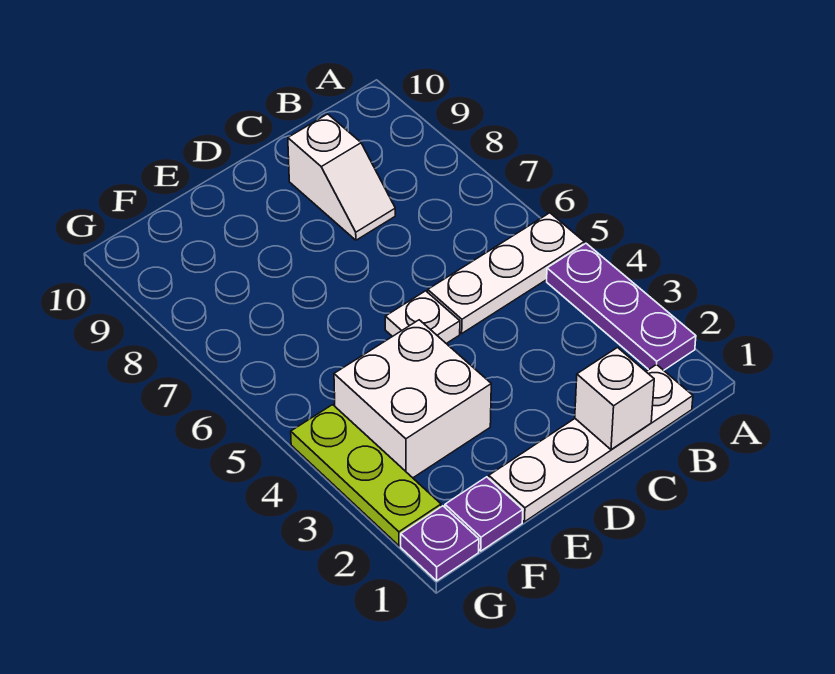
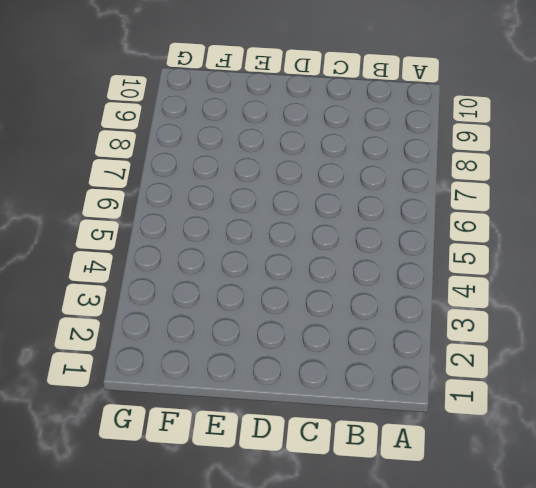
none -> purple plate A2:A4 level 1
none -> white plate A5:C5 level 1

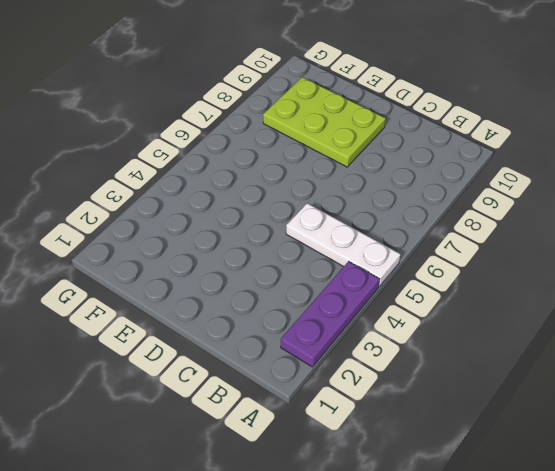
lime plate D8:F9 level 1 -> none
none -> white plate B1:E1 level 1
none -> white slope C8:C9 level 1 top 9

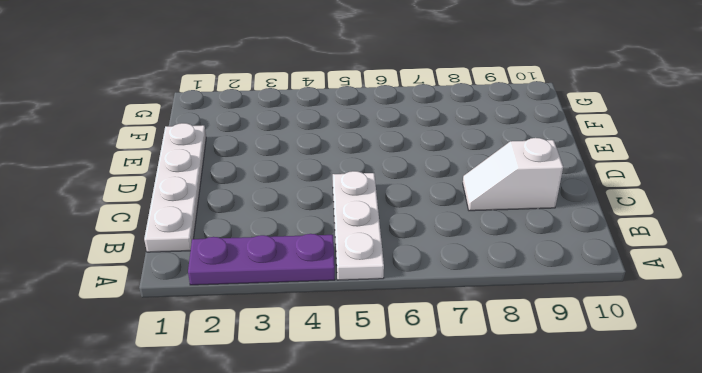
none -> white plate D5 level 1
none -> white brick E3:F4 level 1

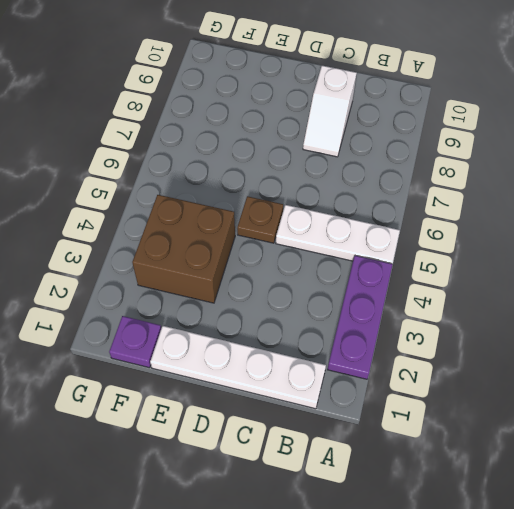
brown plate D5 level 1 -> white plate D5 level 1
brown brick E3:F4 level 1 -> white brick E3:F4 level 1
none -> purple plate G1 level 1
none -> lime plate G2:G4 level 1

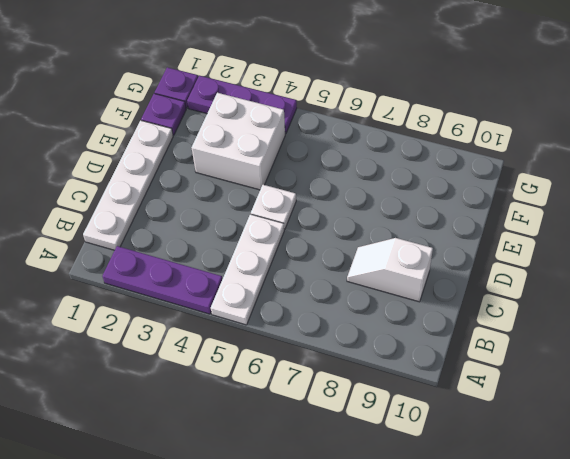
purple plate G2:G4 level 1 -> lime plate G2:G4 level 1
none -> white brick C1 level 2

